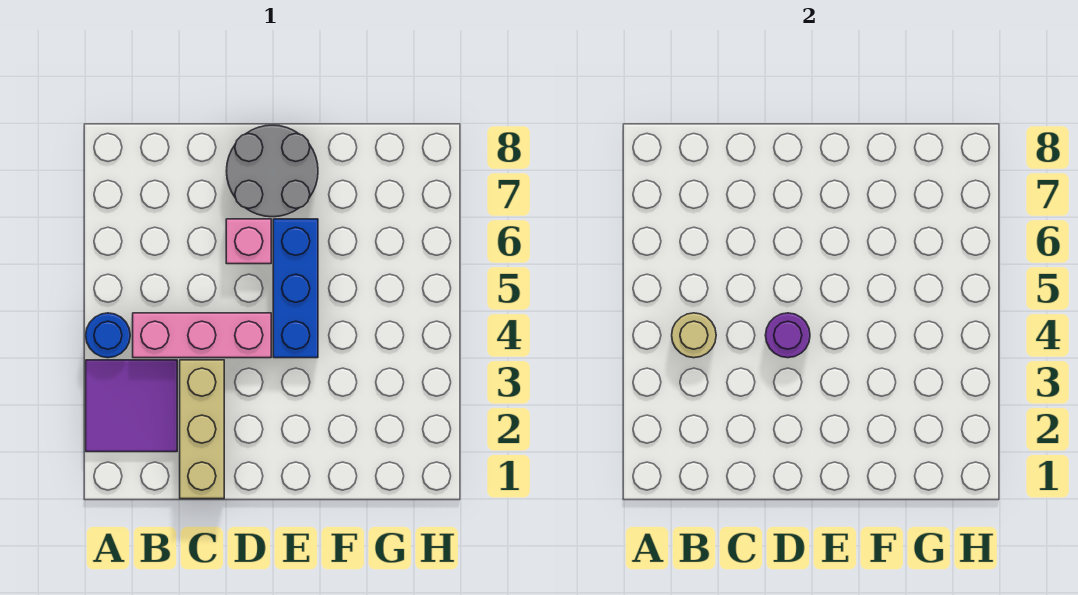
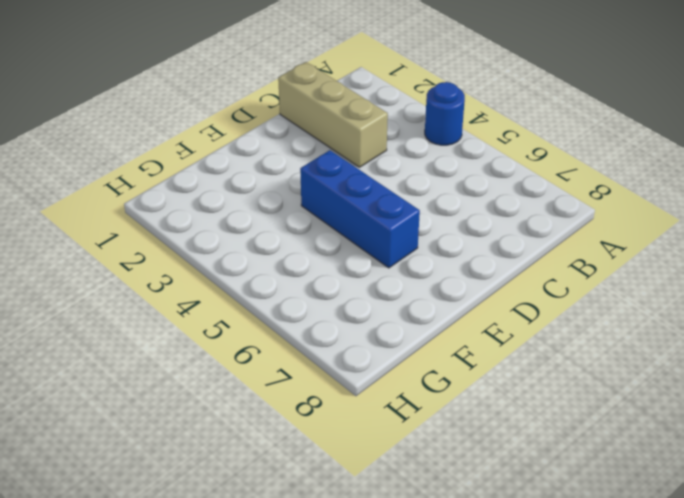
none -> purple tile A2:B3 level 1
none -> pink brick B4:D4 level 1

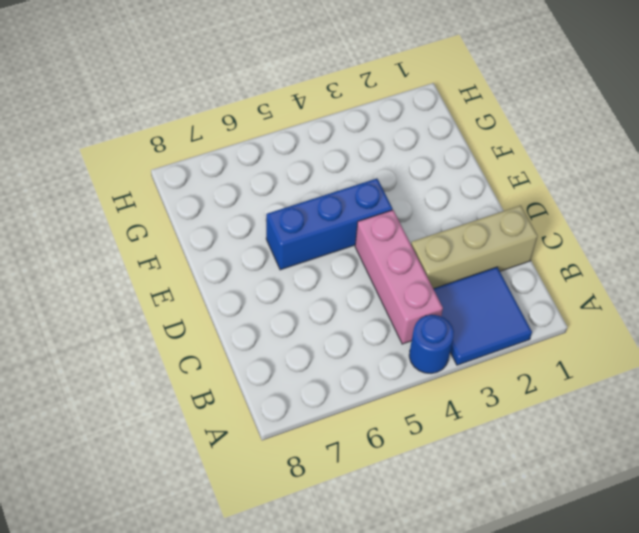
blue tile A2:B3 level 1 -> purple tile A2:B3 level 1
none -> pink brick D6 level 1
none -> grey round brick D7:E8 level 1

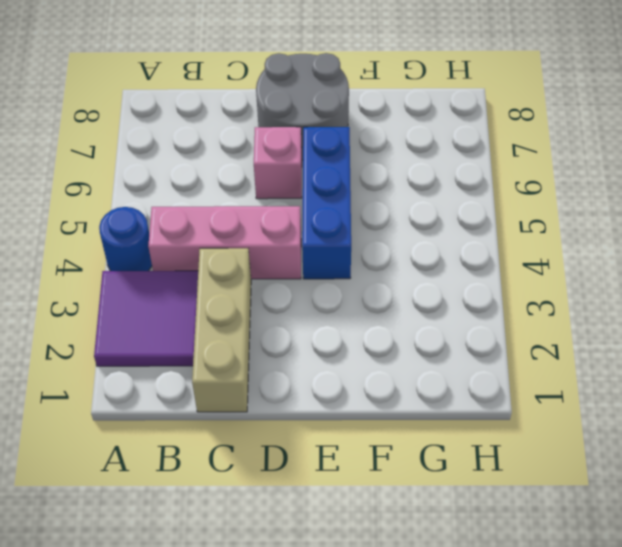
none -> tan round brick B4 level 2
none -> purple round brick D4 level 2

